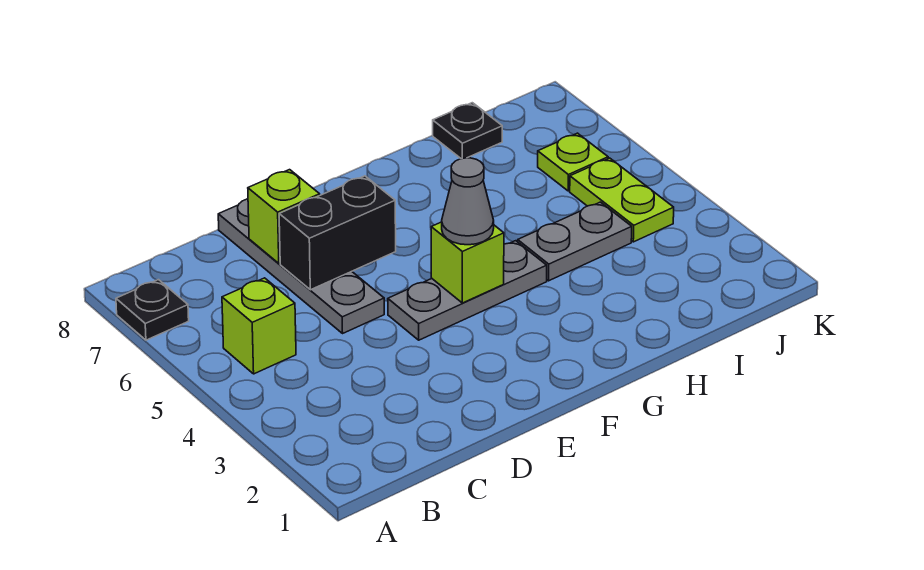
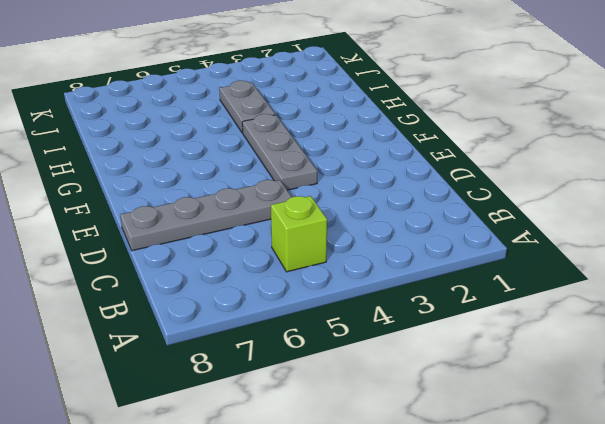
none -> black plate A7 level 1
none -> black plate I8 level 1
none -> lime plate J4:J5 level 1

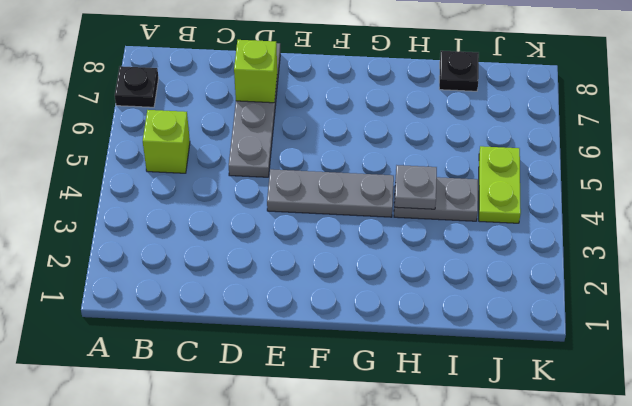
grey plate H4 level 2 -> none
none -> lime plate J6 level 1
none -> black brick D6:E6 level 2
none -> lime brick F4 level 2

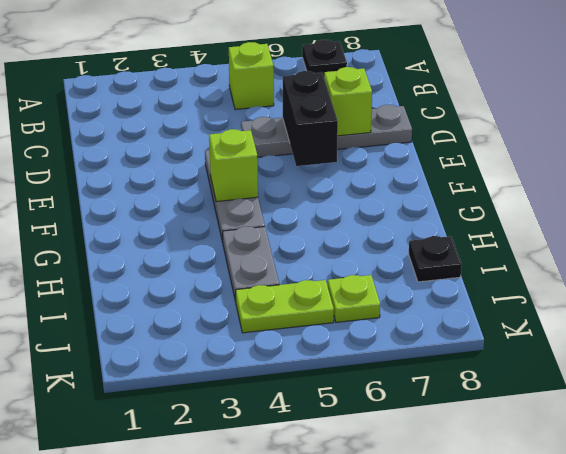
none -> grey cone F4 level 3

